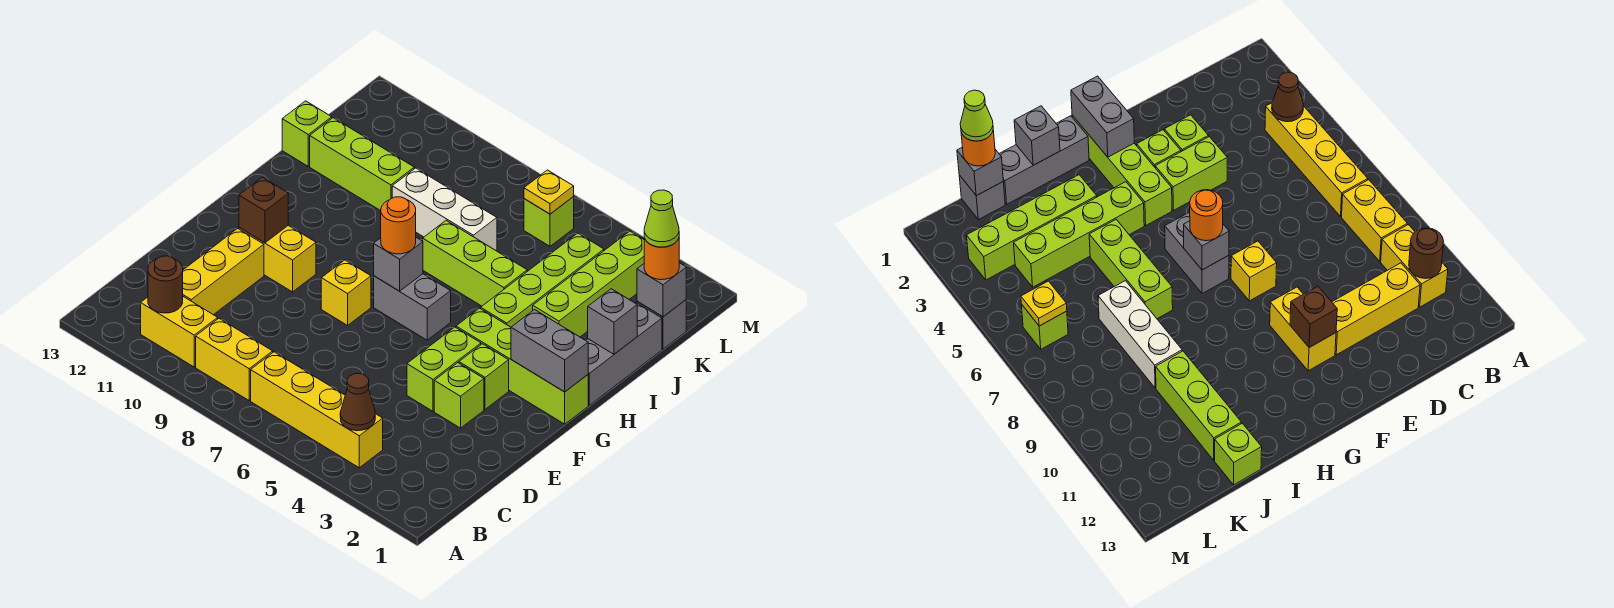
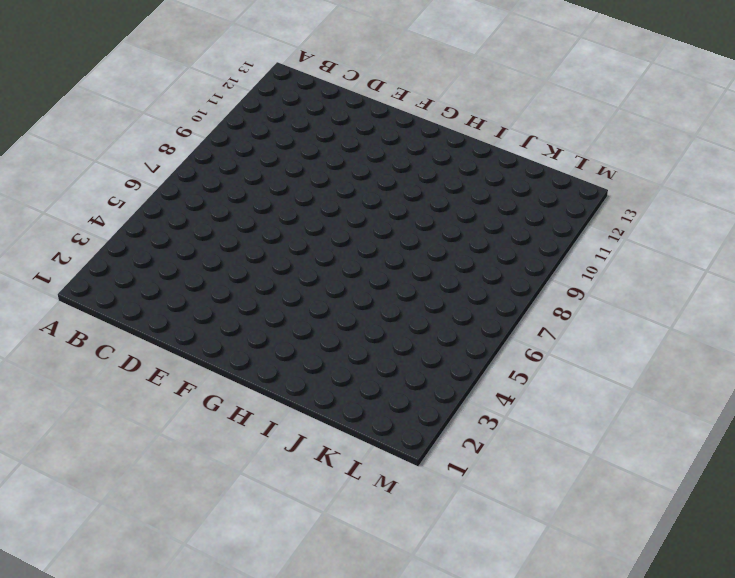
none -> yellow brick B4:B7 level 1
none -> yellow brick B8:B9 level 1
none -> yellow brick B10:B11 level 1
none -> yellow brick C11:E11 level 1

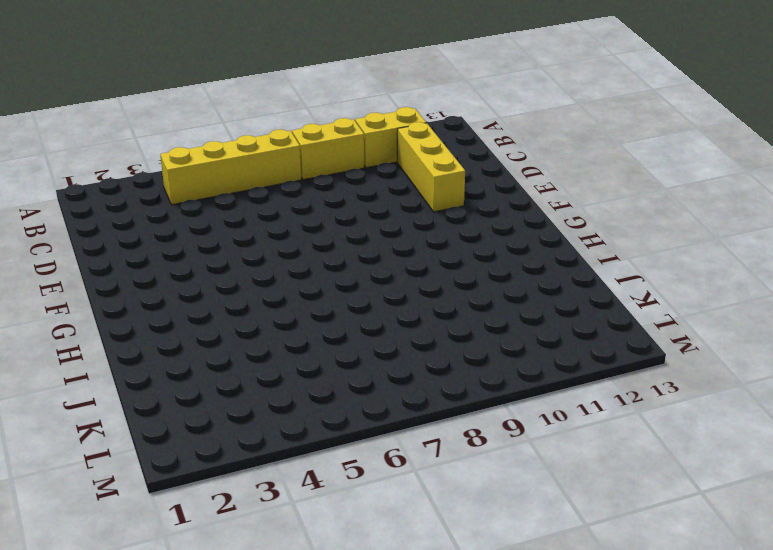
none -> lime brick E3 level 1
none -> lime brick E4:F4 level 1
none -> lime brick F3 level 1
none -> yellow brick F8 level 1

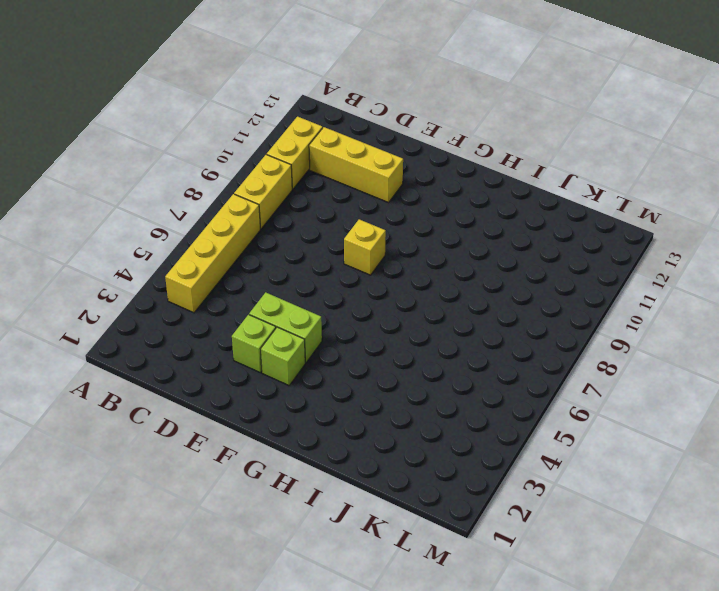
none -> yellow brick F10:F11 level 1
none -> lime brick G1:G4 level 1
none -> grey brick G6:G7 level 1
none -> grey brick H1:J1 level 1

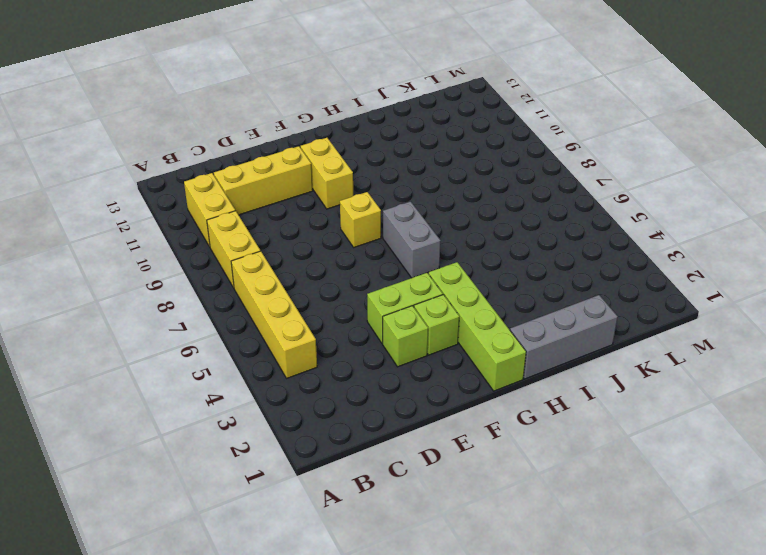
none -> lime brick H4:K4 level 1
none -> lime brick I3:L3 level 1
none -> lime brick I5:I7 level 1
none -> white brick J7:J9 level 1

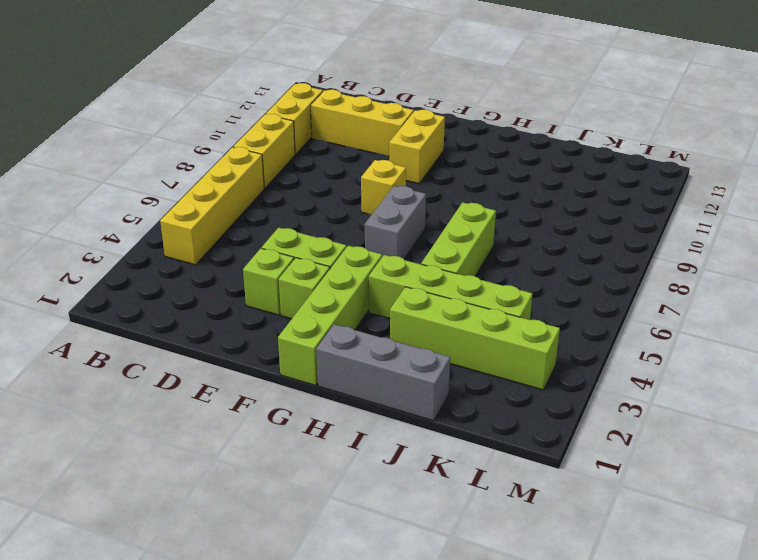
none -> white brick J7:J9 level 1
none -> lime brick J10:J12 level 1
none -> lime brick J13 level 1
none -> grey brick K1 level 1

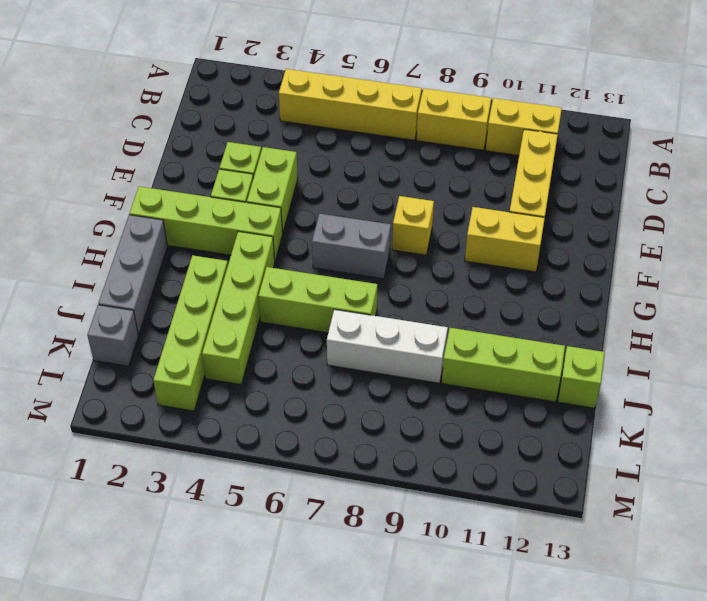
none -> lime brick L6 level 1
none -> brown cone B4 level 2
none -> brown round brick B11 level 2
none -> brown brick F11 level 2

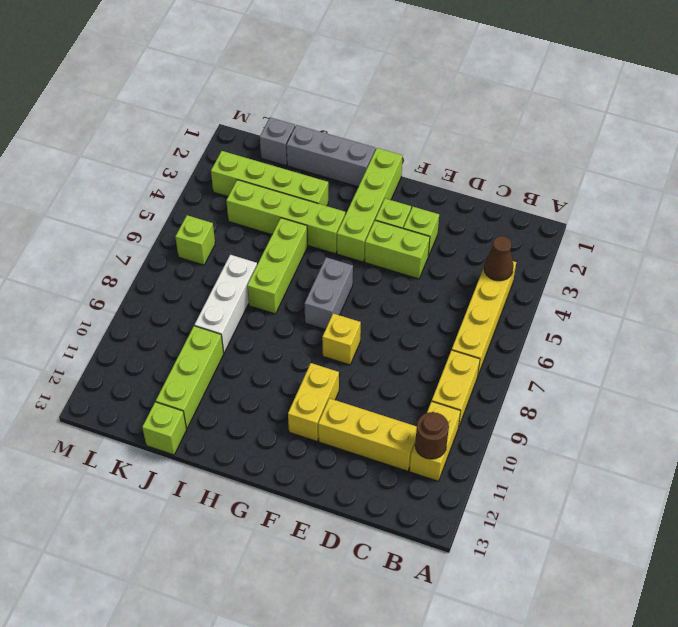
none -> brown brick F11 level 2
none -> grey brick G1:G2 level 2
none -> grey brick G7 level 2
none -> grey brick I1 level 2

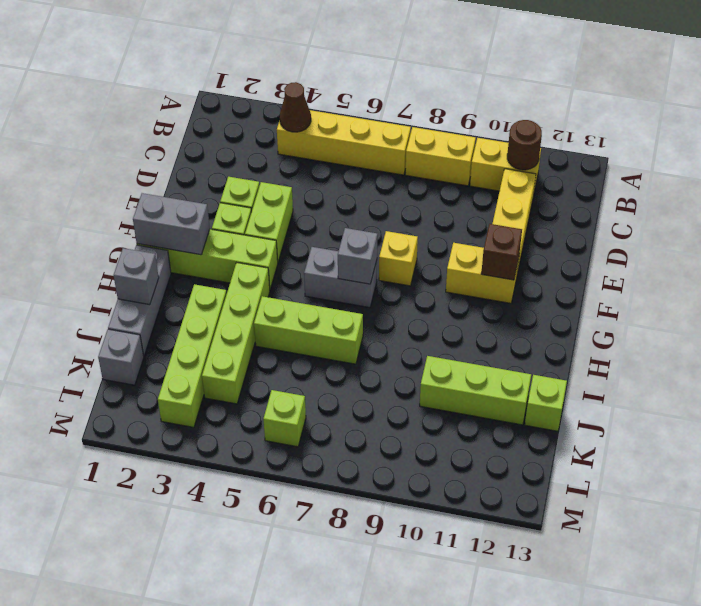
none -> white brick J7:J9 level 1
none -> grey brick K1 level 2
none -> yellow plate L6 level 2
none -> orange round brick G7 level 3

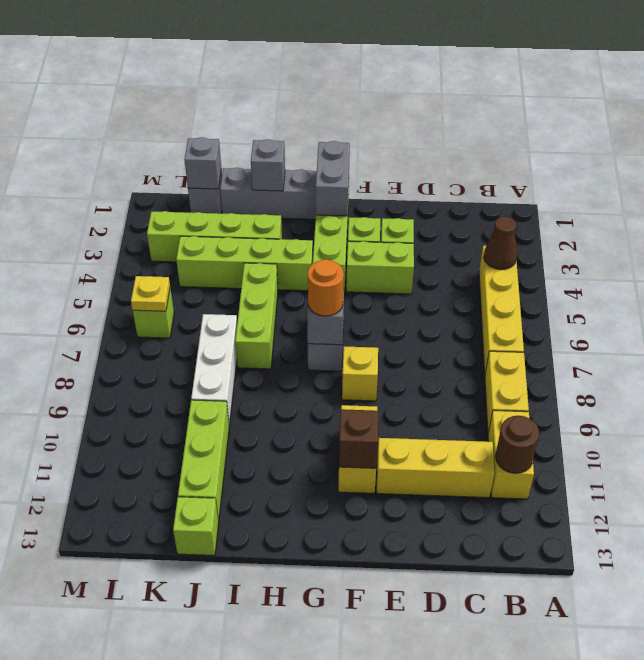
none -> orange round brick K1 level 3
none -> lime cone K1 level 4

